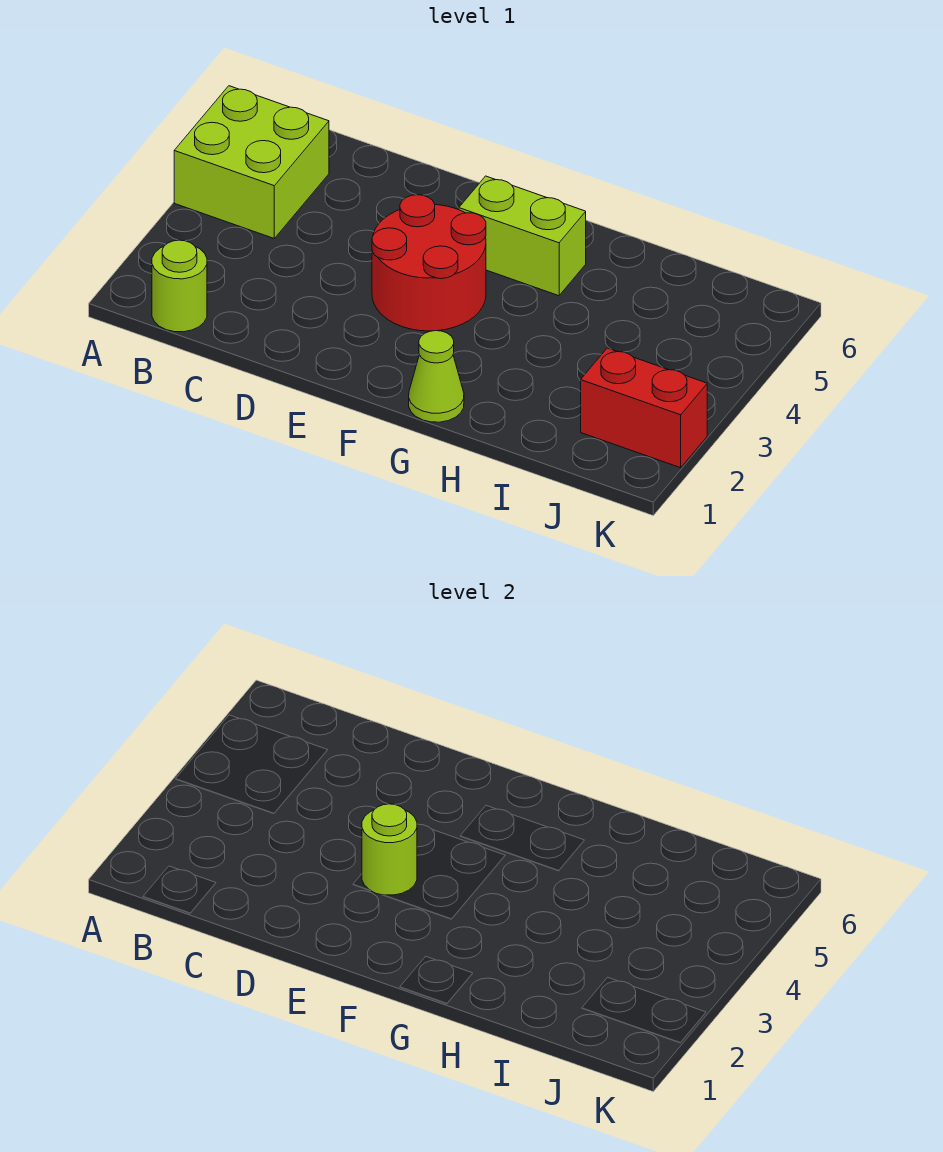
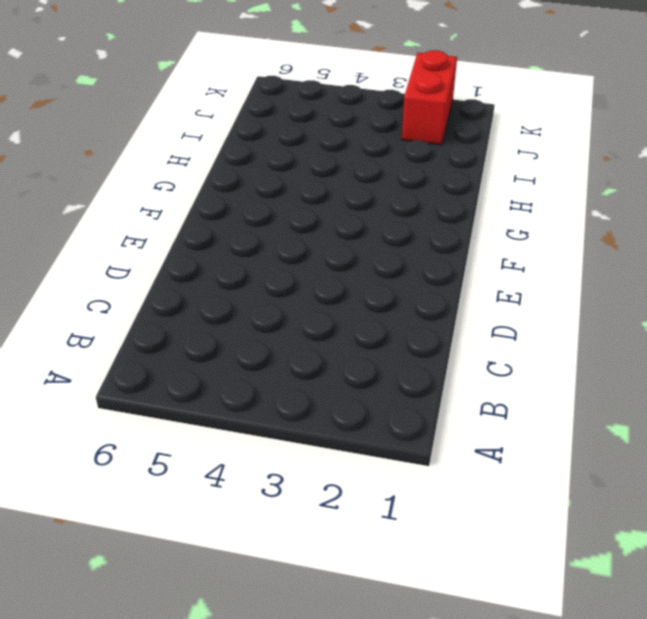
none -> lime brick A4:B5 level 1
none -> lime round brick B1 level 1

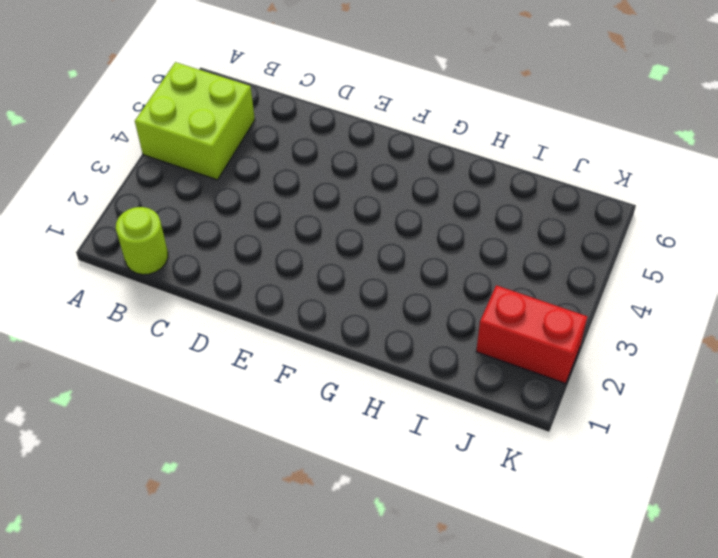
none -> red round brick E3:F4 level 1
none -> lime brick F5:G5 level 1

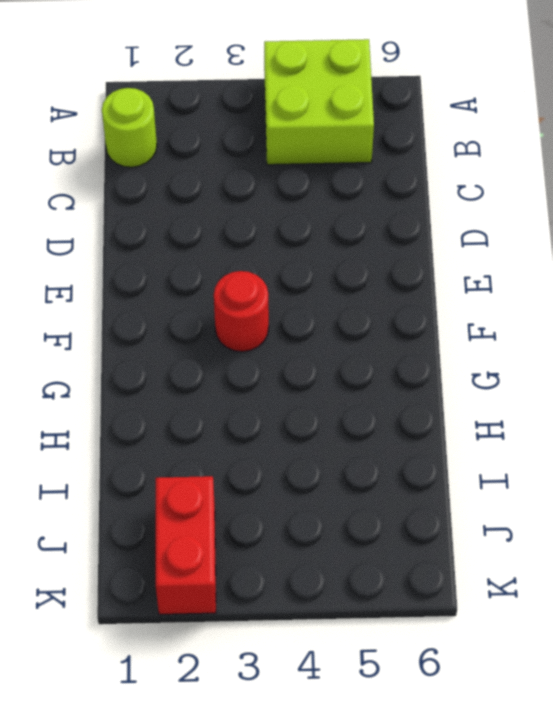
red round brick F3 level 1 -> red round brick E3:F4 level 1
none -> lime brick F5:G5 level 1
none -> lime cone G1 level 1

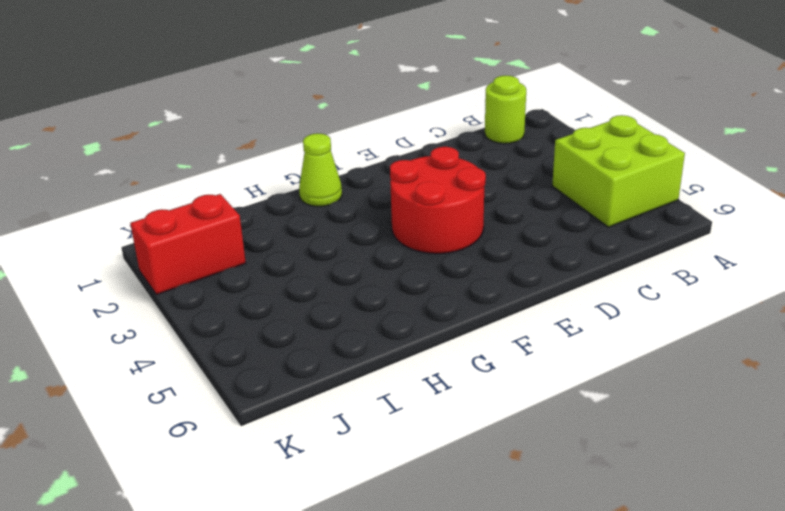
none -> lime brick F5:G5 level 1
none -> lime round brick E3 level 2

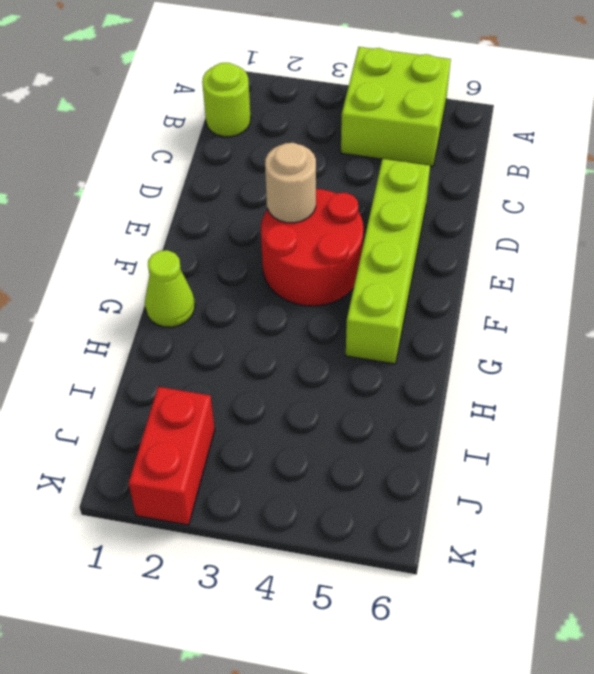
lime brick D5:G5 level 1 -> lime brick F5:G5 level 1
tan round brick E3 level 2 -> lime round brick E3 level 2

